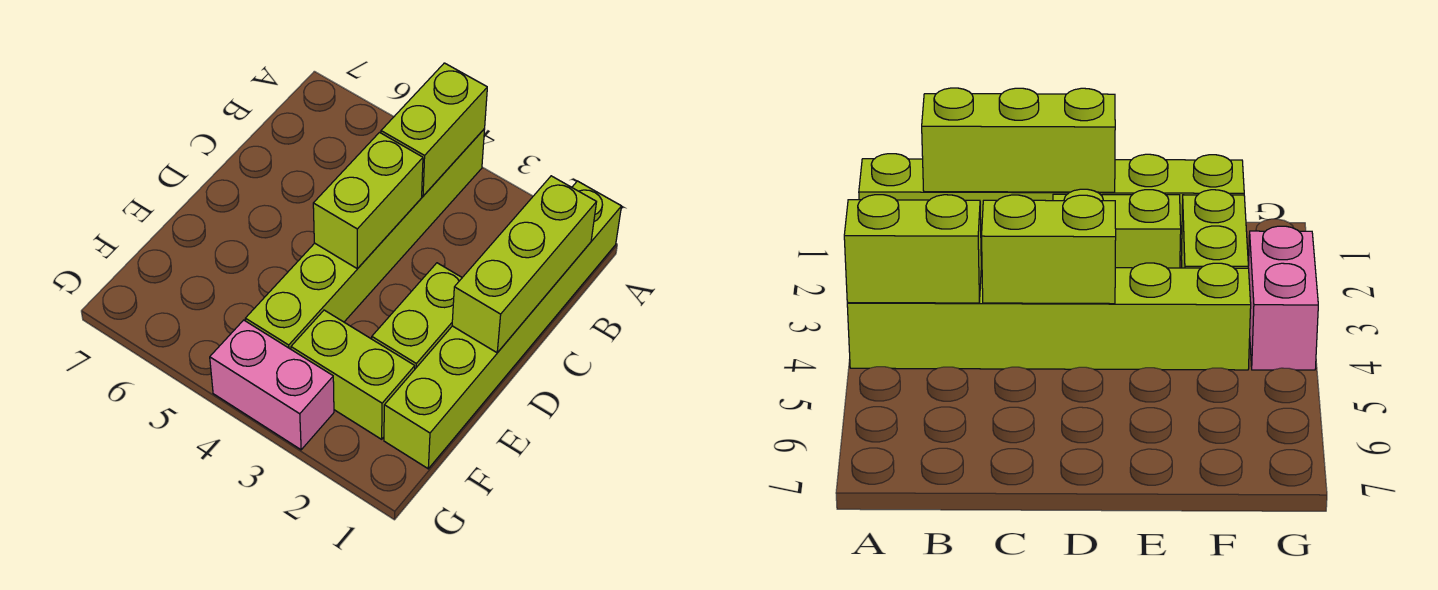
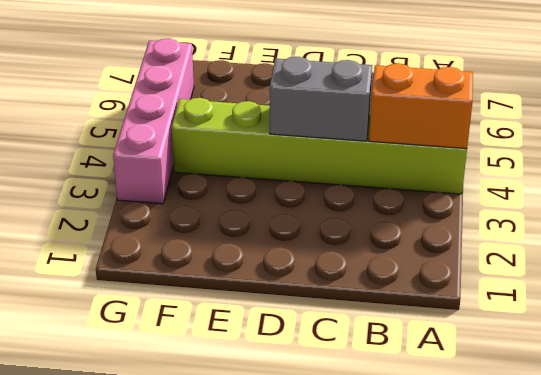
orange brick A4:B4 level 2 -> lime brick A4:B4 level 2
grey brick C4:D4 level 2 -> lime brick C4:D4 level 2
pink brick G3:G6 level 1 -> pink brick G3:G4 level 1
none -> lime brick A1:F1 level 1
none -> lime brick D2:E2 level 1

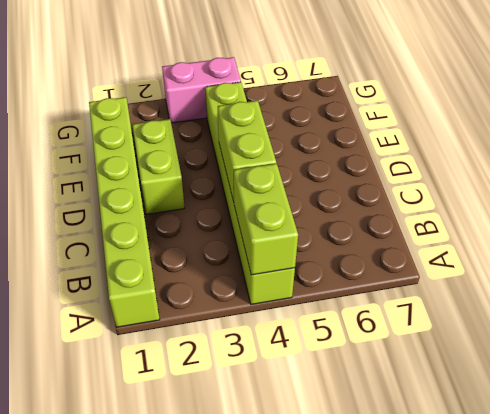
none -> lime brick F2:F3 level 1
none -> lime brick B1:D1 level 2

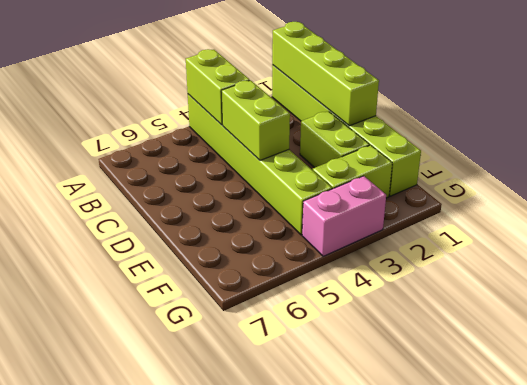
lime brick A1:D1 level 2 -> lime brick B1:D1 level 2

